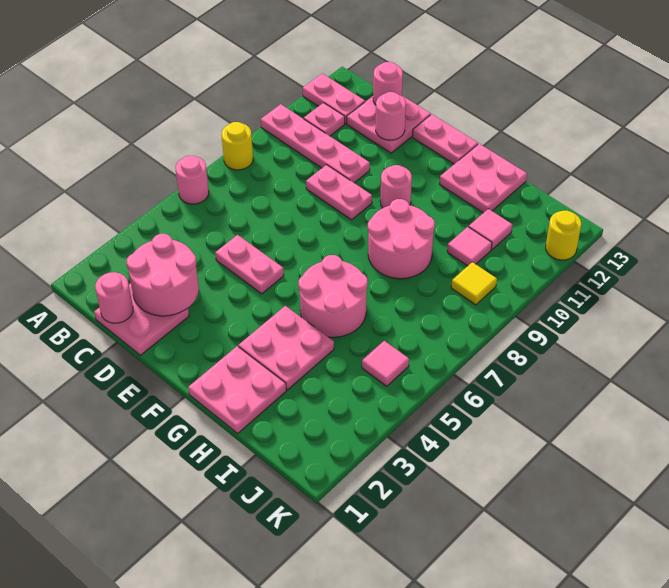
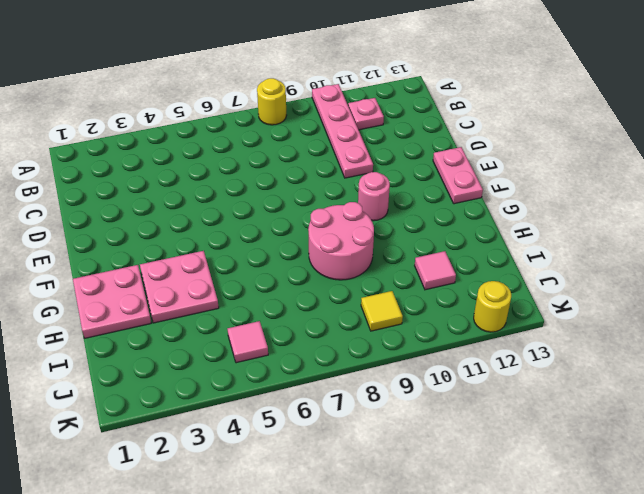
none -> pink round brick A6 level 1
none -> pink plate A12:B12 level 1
none -> pink plate C1:D2 level 1

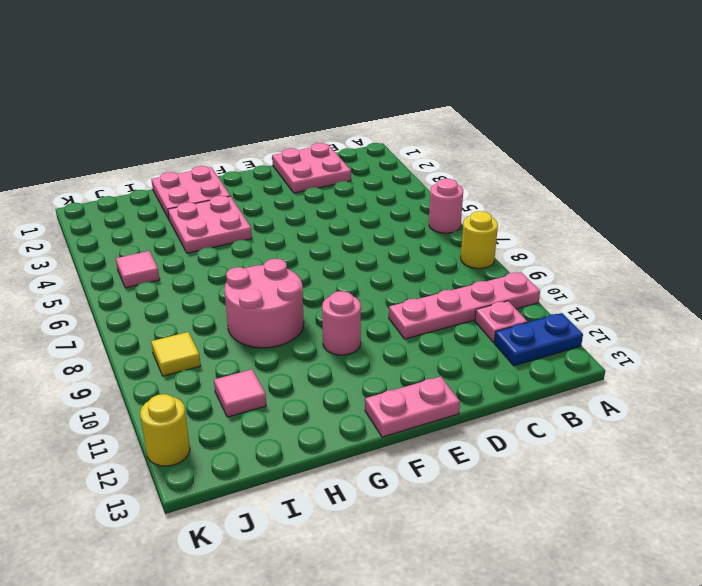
blue plate A12:B12 level 1 -> pink plate A12:B12 level 1
none -> pink plate C12:D13 level 1
none -> pink plate D5:E5 level 1
none -> pink plate D9:E9 level 1

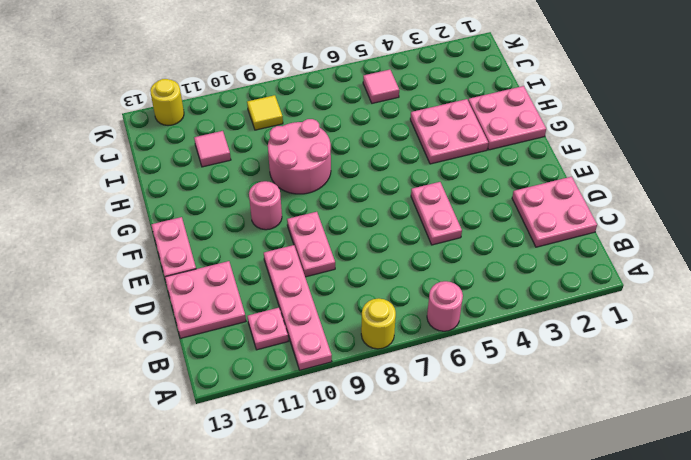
none -> pink plate A12:B12 level 1
none -> pink round brick G5:H6 level 1
none -> pink plate G12:H13 level 1

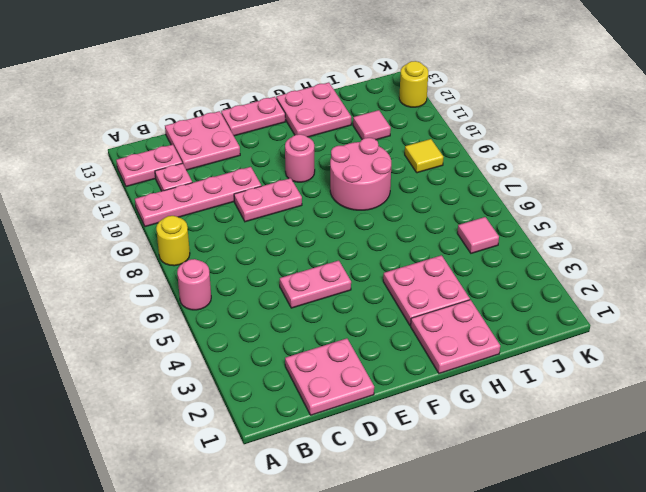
none -> pink round brick G5:H6 level 1
none -> pink tile I10 level 1
none -> pink round brick C1 level 2

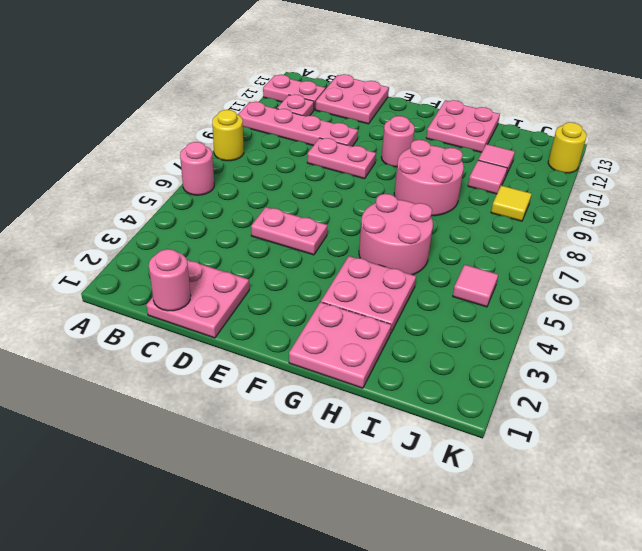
none -> pink plate E13:F13 level 1
none -> pink round brick C2:D3 level 2
none -> pink round brick C13 level 2

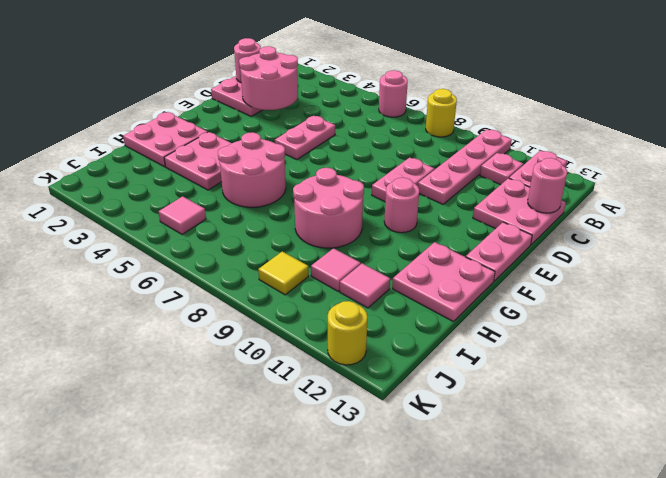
none -> pink round brick D12 level 2

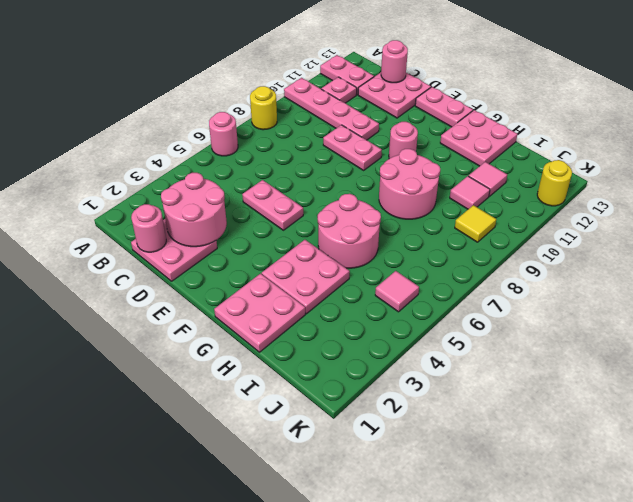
none -> pink round brick D12 level 2

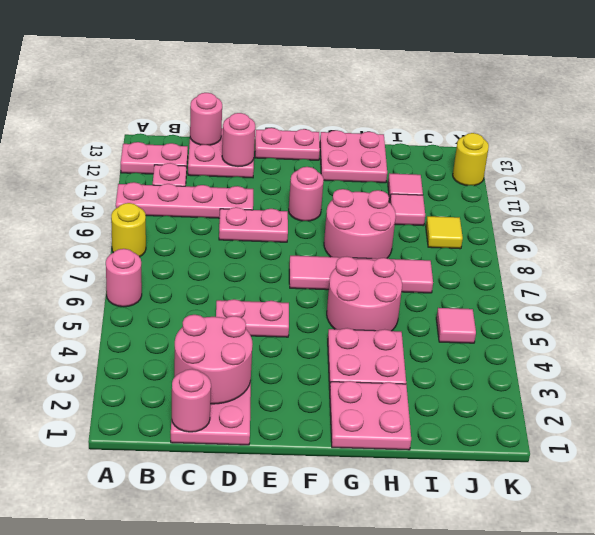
pink tile F7:I7 level 1 -> none

